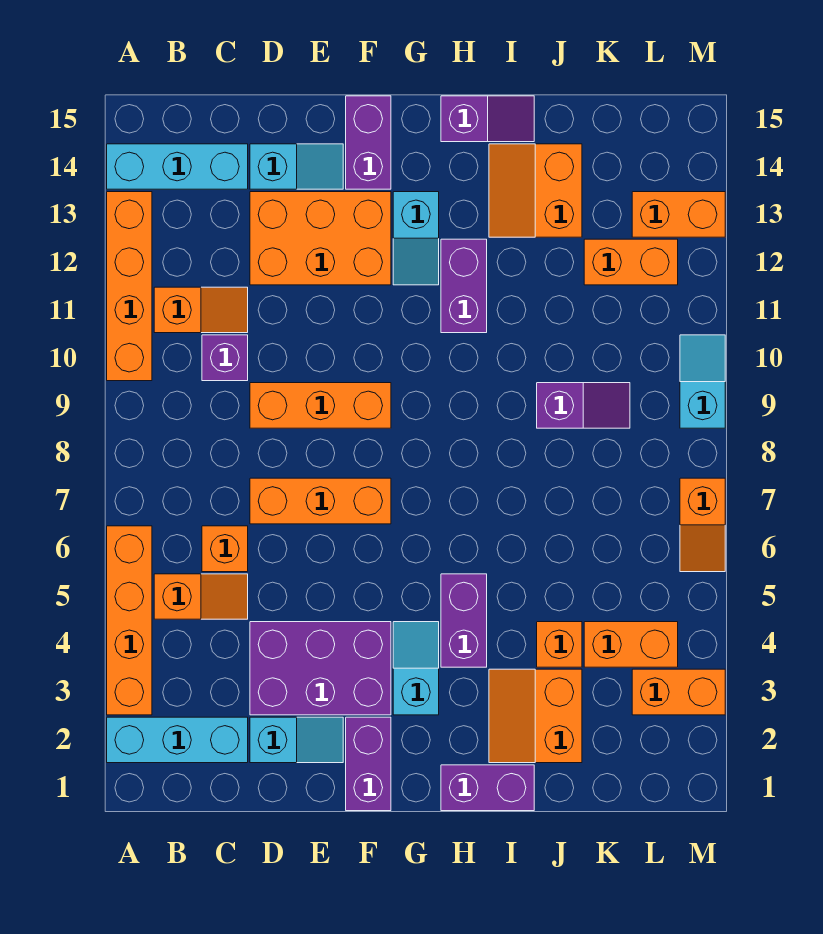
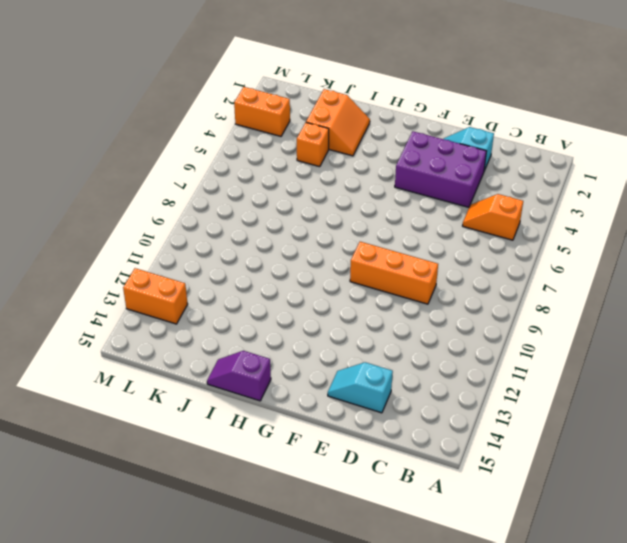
none -> cyan brick A2:C2 level 1
none -> orange brick A3:A6 level 1
none -> orange brick A10:A13 level 1
none -> cyan brick A14:C14 level 1

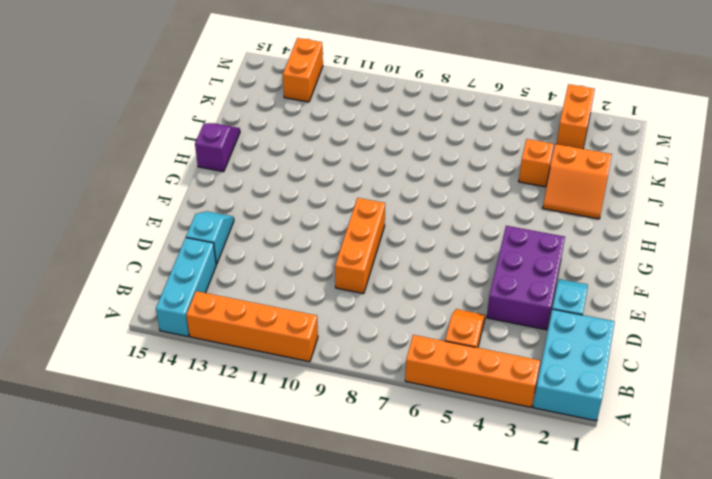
cyan brick A1:C2 level 1 -> cyan brick A2:C2 level 1
none -> orange slope B11:C11 level 1 top B
none -> orange brick C6 level 1
none -> purple brick C10 level 1
none -> orange brick D7:F7 level 1

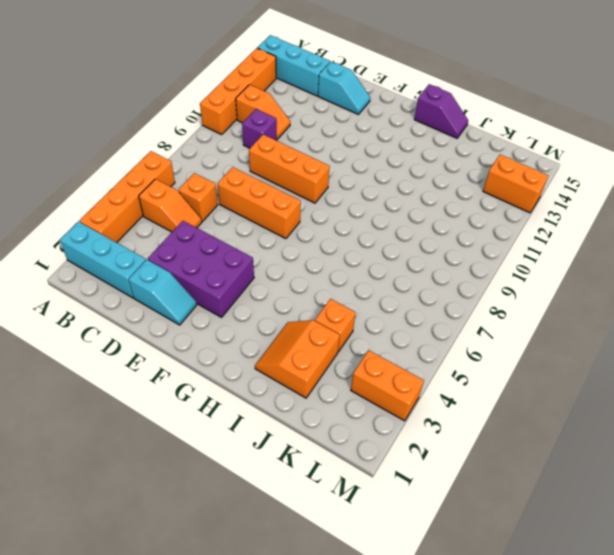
none -> orange brick D12:F13 level 1
none -> purple brick F1:F2 level 1
none -> purple brick F14:F15 level 1
none -> cyan slope G3:G4 level 1 top 3

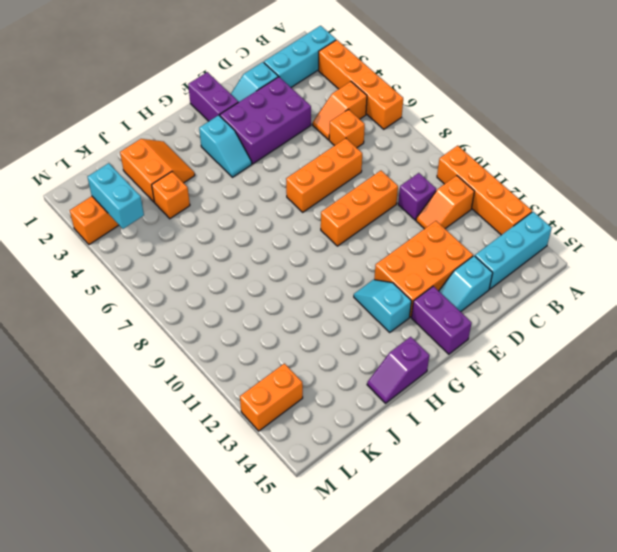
cyan brick L3:L4 level 2 -> none
none -> purple brick H1:I1 level 1
none -> purple brick H4:H5 level 1
none -> purple brick H11:H12 level 1
none -> orange slope I13:J14 level 1 top J

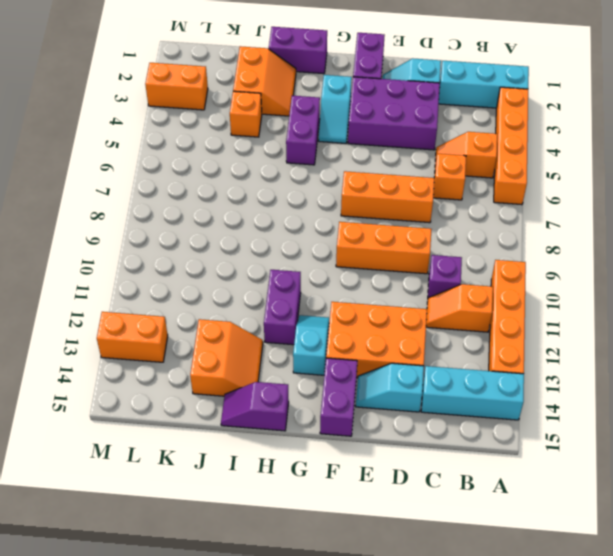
none -> purple slope J9:K9 level 1 top J
none -> orange brick K4:L4 level 1
none -> orange brick K12:L12 level 1
none -> orange slope M6:M7 level 1 top 7

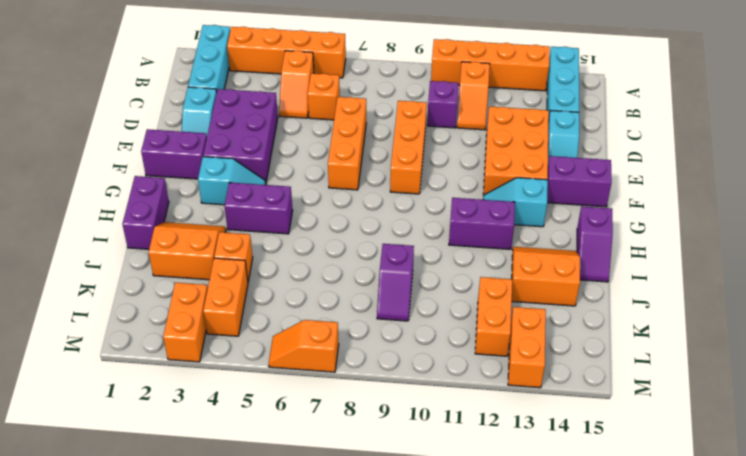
none -> cyan slope M9:M10 level 1 top 9

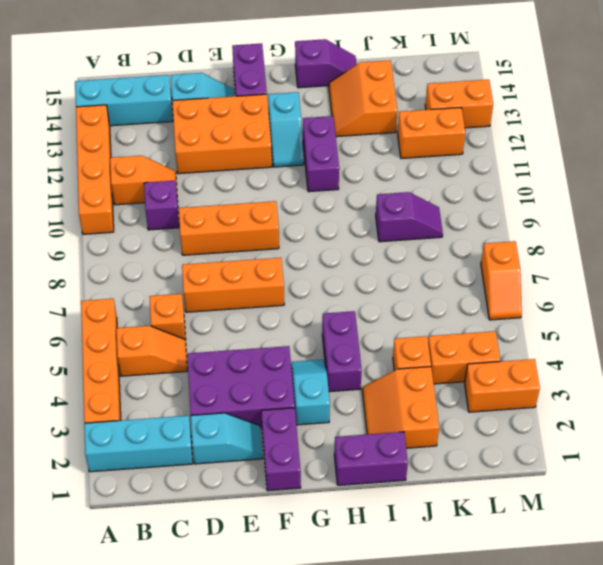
none -> cyan slope M9:M10 level 1 top 9

